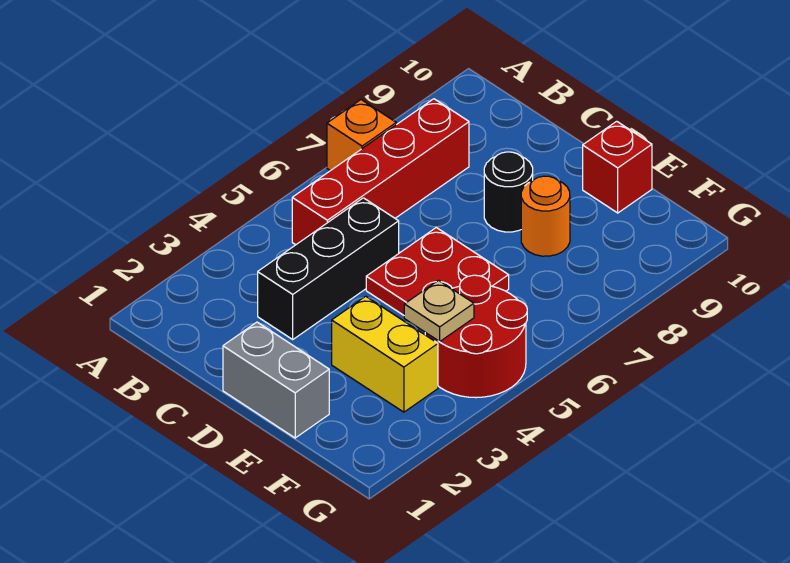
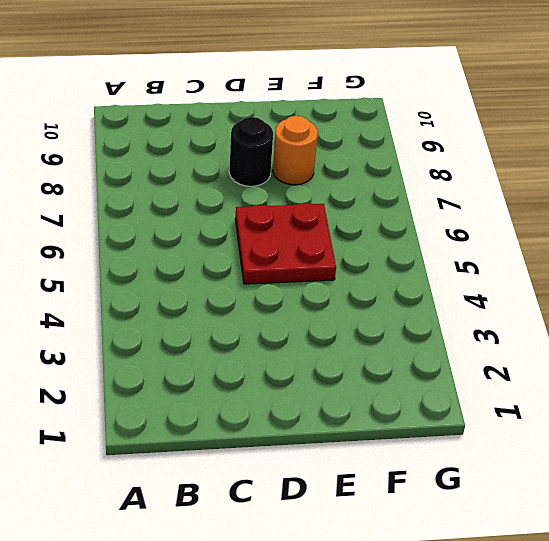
none -> orange brick A7 level 1
none -> red brick B5:B8 level 1

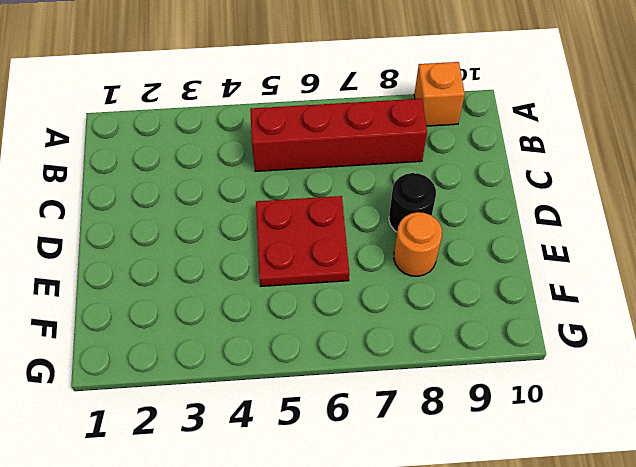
orange brick A9 level 1 -> orange brick A7 level 1
none -> black brick C3:C5 level 1
none -> grey brick D1:E1 level 1

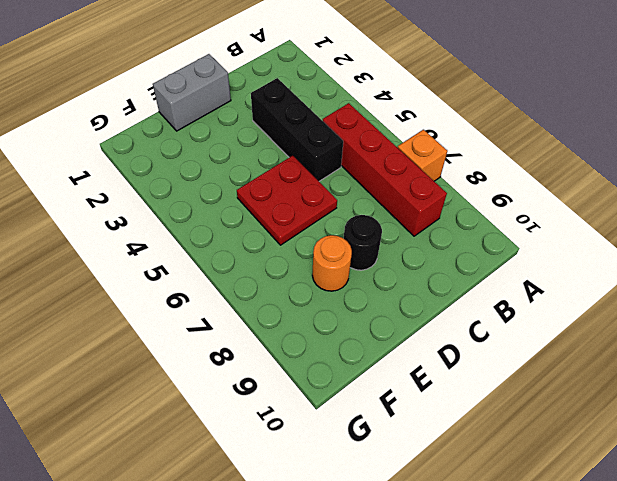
none -> yellow brick E3:F3 level 1
none -> red brick E10 level 1

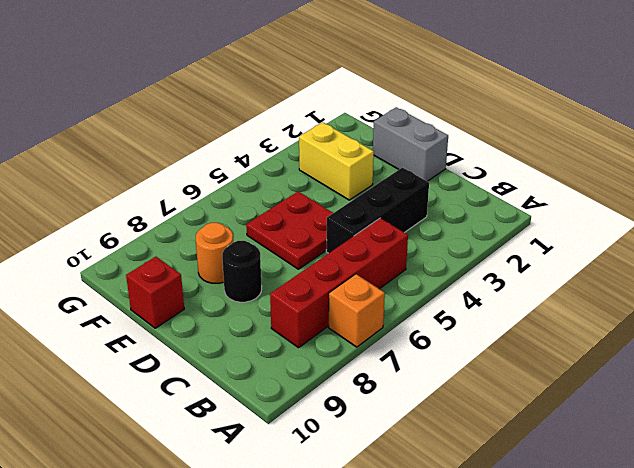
none -> red round brick F4:G5 level 1
none -> tan plate F4 level 2

